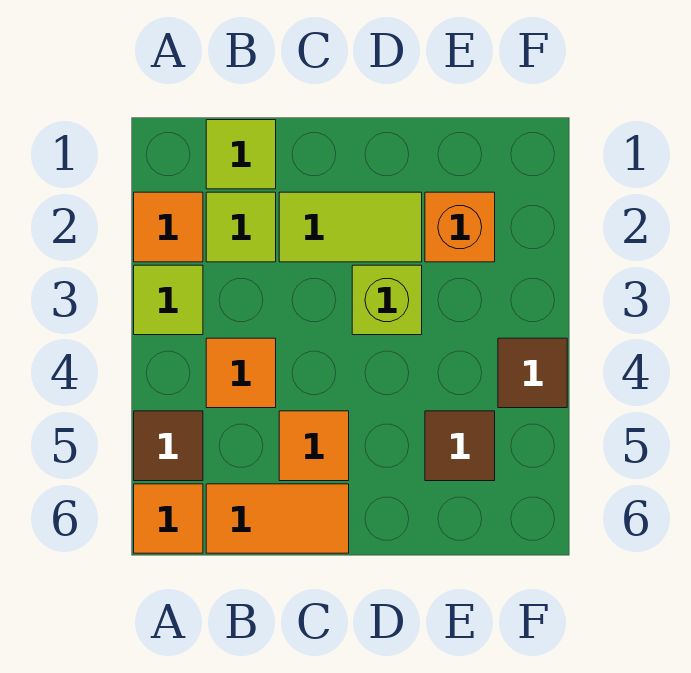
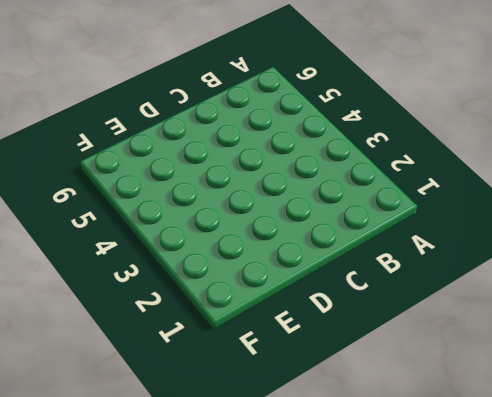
none -> orange tile A2 level 1
none -> lime tile A3 level 1
none -> brown tile A5 level 1

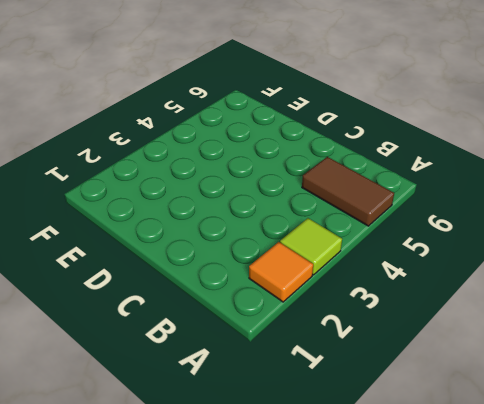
brown tile A5:B5 level 1 -> brown tile A5 level 1
none -> orange tile A6 level 1
none -> lime tile B1 level 1
none -> lime tile B2 level 1

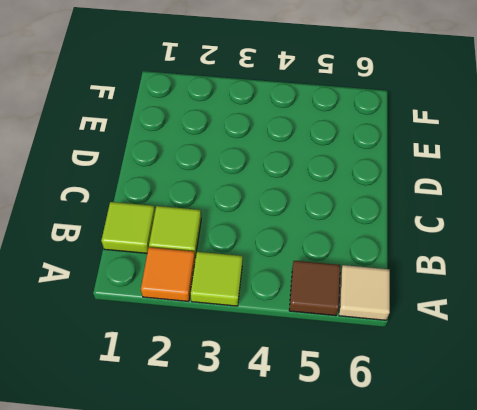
tan tile A6 level 1 -> orange tile A6 level 1
none -> orange tile B4 level 1
none -> orange tile B6:C6 level 1
none -> lime tile C2:D2 level 1

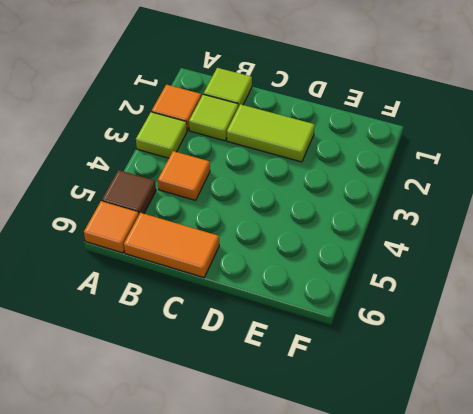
none -> orange tile C5 level 1
none -> lime brick D3 level 1
none -> orange brick E2 level 1

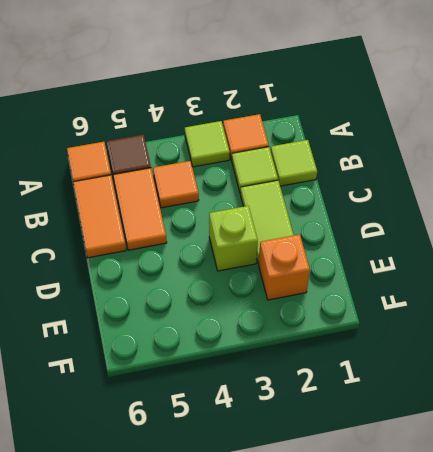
orange tile B5:C5 level 1 -> orange tile C5 level 1
none -> brown tile E5 level 1
none -> brown tile F4 level 1

